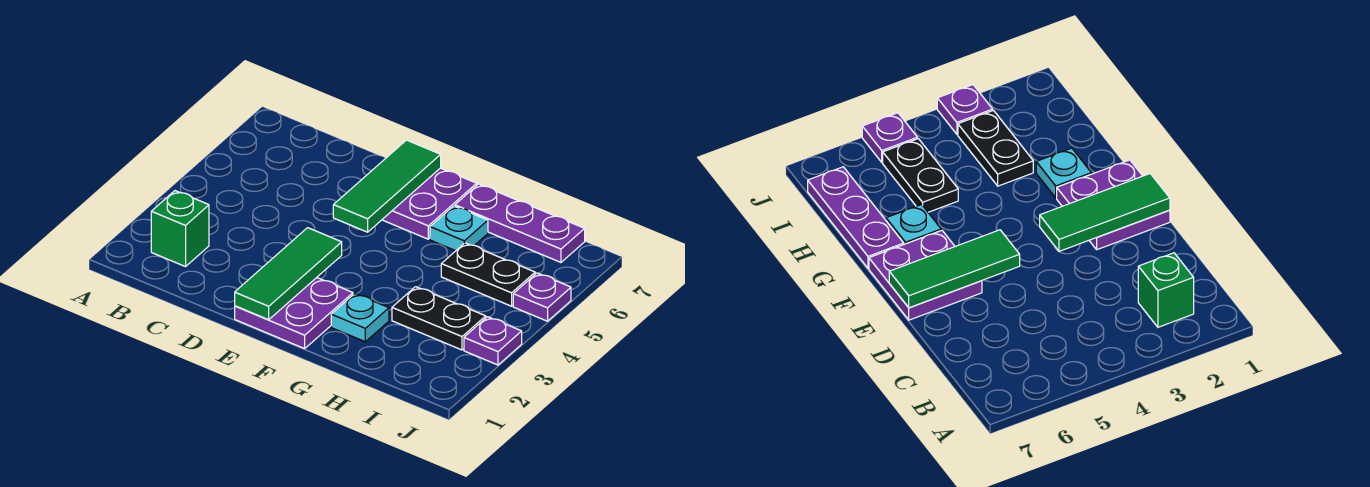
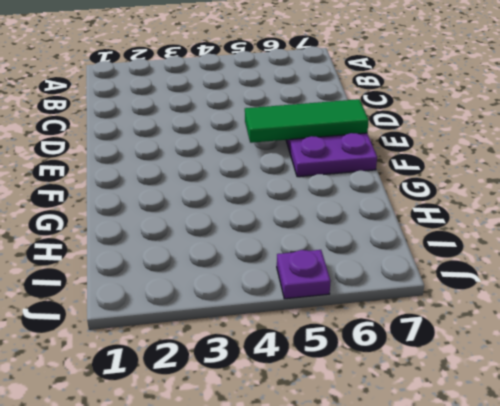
none -> green brick B2 level 1
none -> purple plate E1:F2 level 1
none -> cyan plate G2 level 1

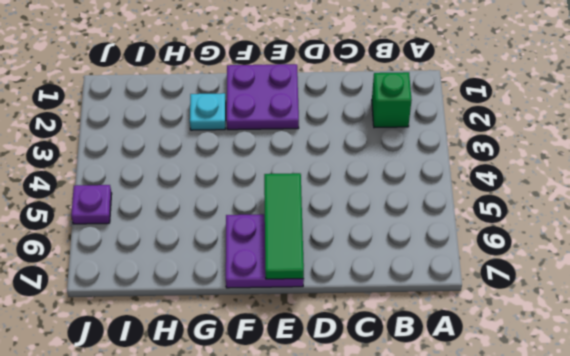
none -> cyan plate G6 level 1
none -> purple plate G7:I7 level 1
none -> black plate H3:I3 level 1

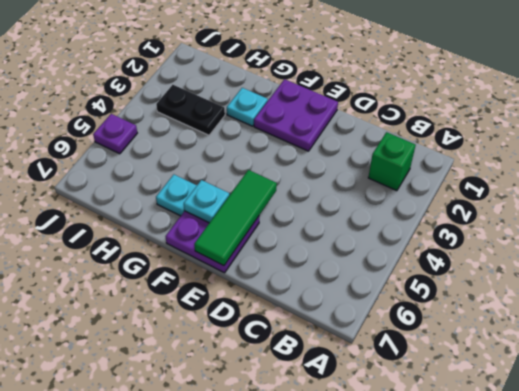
cyan plate F6 level 2 -> none
none -> purple plate G7:I7 level 1
none -> black plate H5:I5 level 1
none -> purple plate J3 level 1

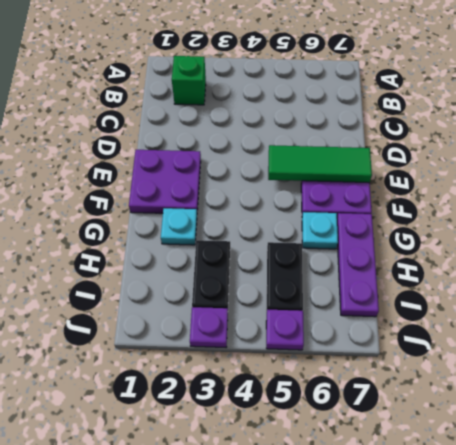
none -> green tile E1:E3 level 2

